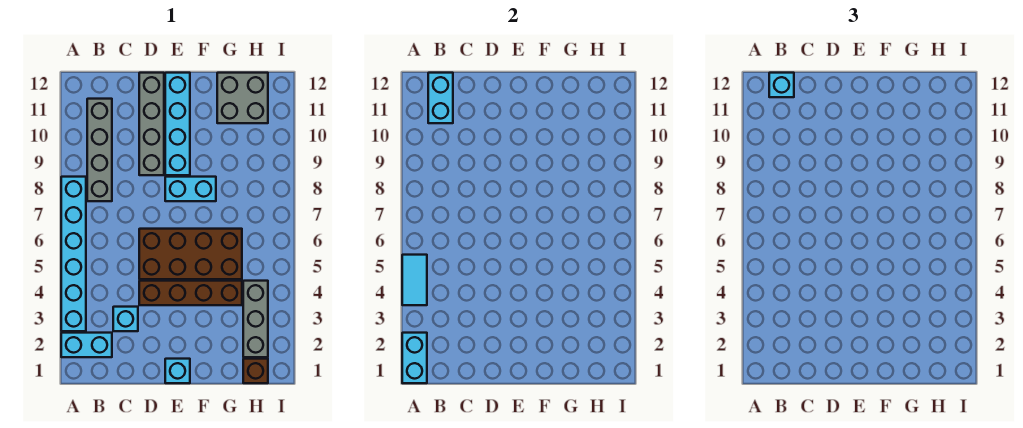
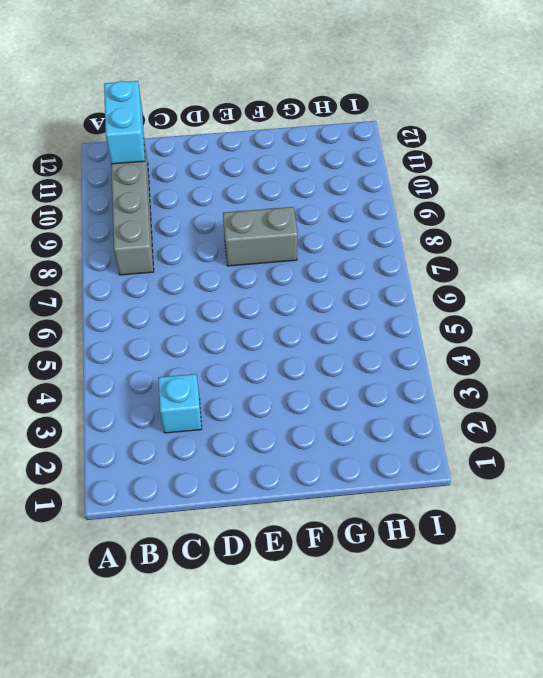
grey brick E8:F8 level 1 -> cyan brick E8:F8 level 1
none -> cyan brick A2:B2 level 1
none -> cyan brick A3:A8 level 1
none -> brown brick D4:G4 level 1

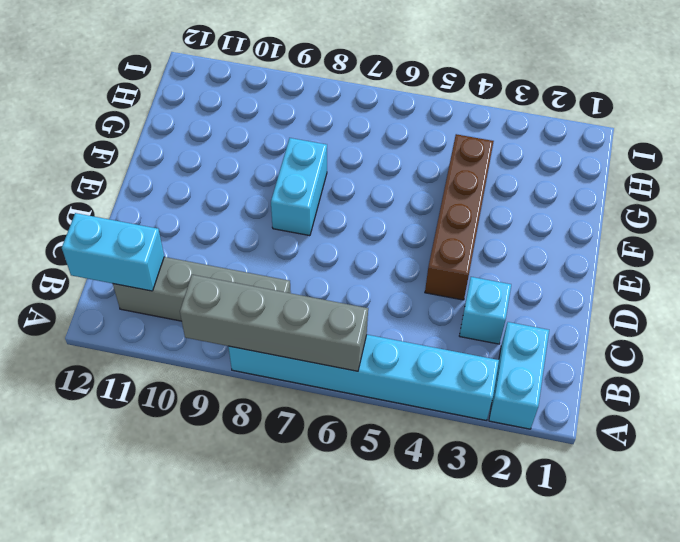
grey brick A6:A9 level 2 -> grey brick D9:D12 level 1
none -> brown brick D5:G6 level 1
none -> cyan brick E1 level 1
none -> cyan brick E9:E12 level 1

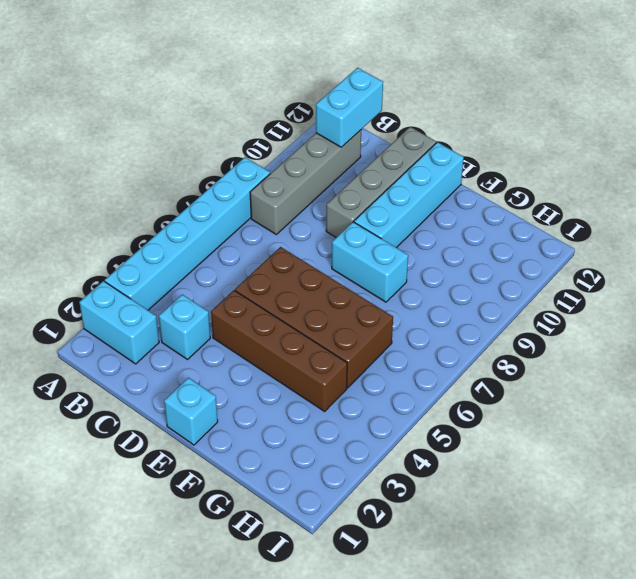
none -> grey brick G11:H12 level 1
none -> brown brick H1 level 1
none -> grey brick H2:H4 level 1

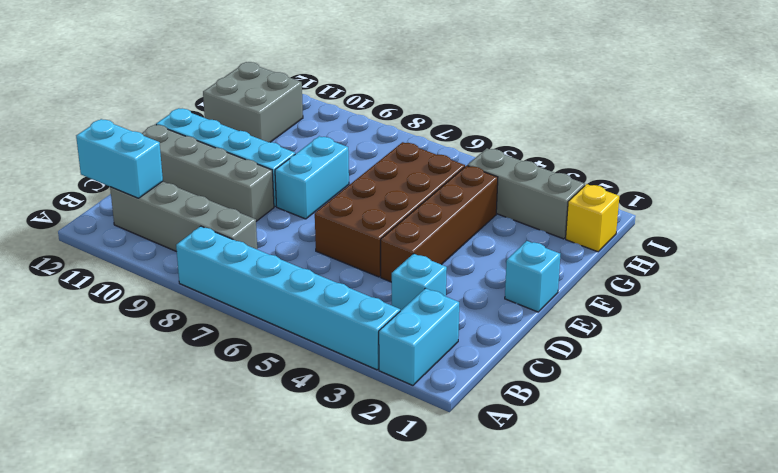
yellow brick H1 level 1 -> brown brick H1 level 1
none -> cyan brick A1:A2 level 2
none -> cyan tile A4:A5 level 2
none -> cyan brick B12 level 3

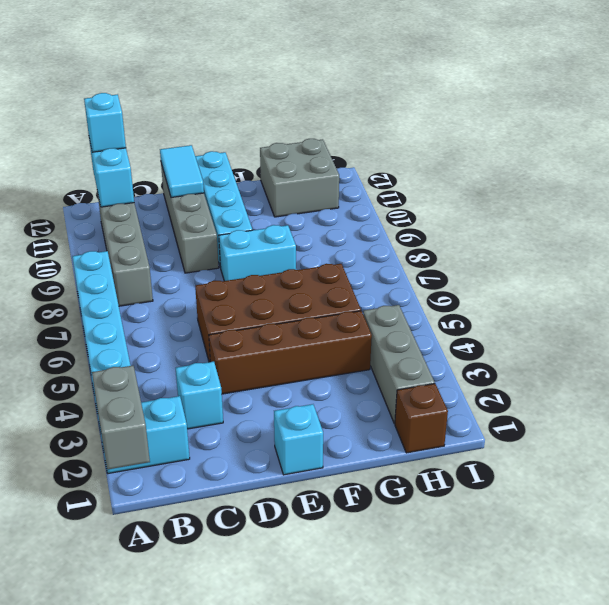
grey brick A1:A2 level 2 -> cyan brick A1:A2 level 2
cyan tile D11:D12 level 2 -> cyan tile A4:A5 level 2

